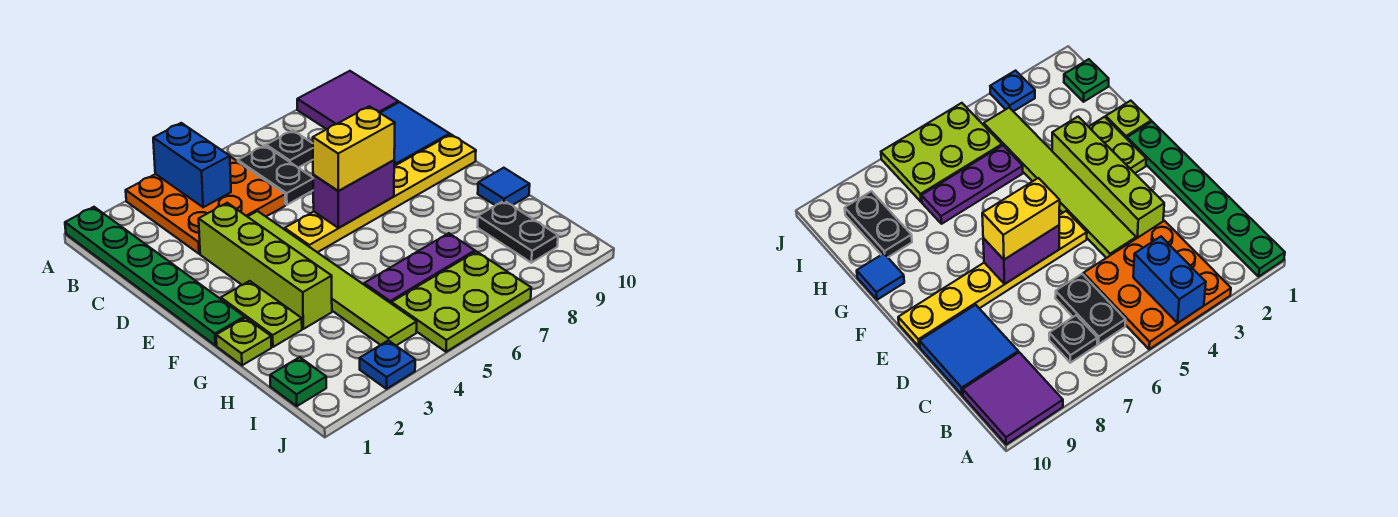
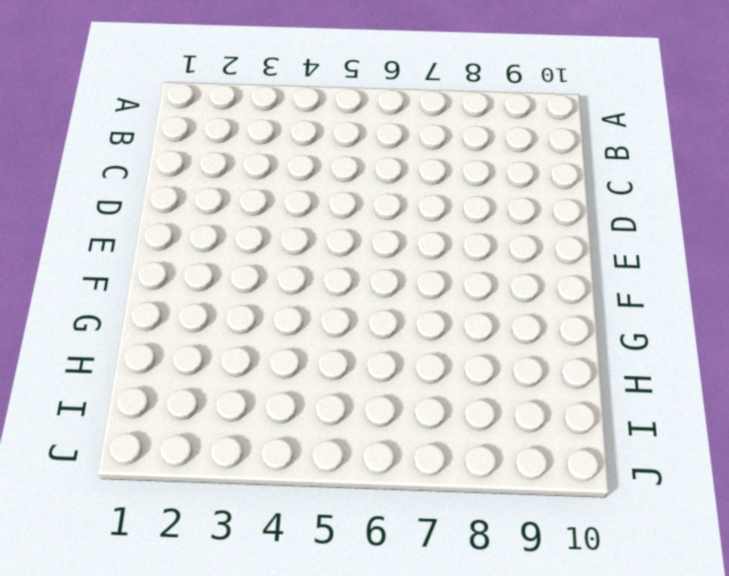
none -> green plate A1:F1 level 1
none -> orange plate A3:C5 level 1
none -> purple tile A9:B10 level 1

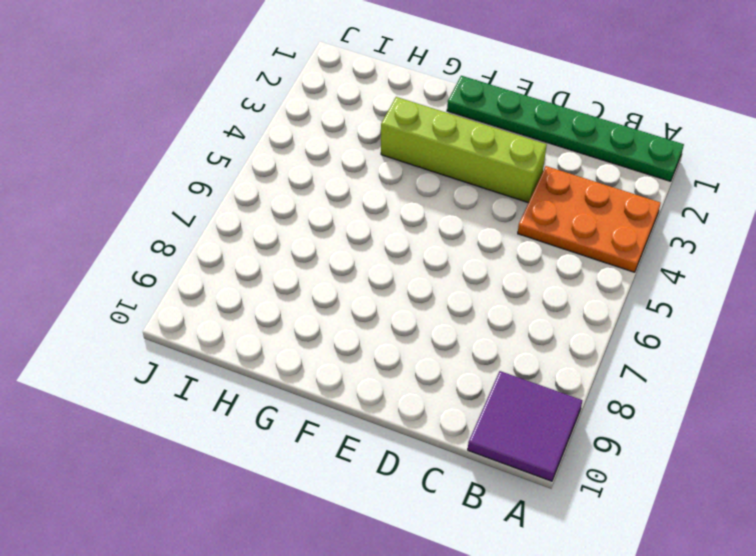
orange plate A3:C4 level 1 -> orange plate A3:C5 level 1
none -> black plate B6:C6 level 1
none -> black plate B7 level 1
none -> blue tile C9:D10 level 1

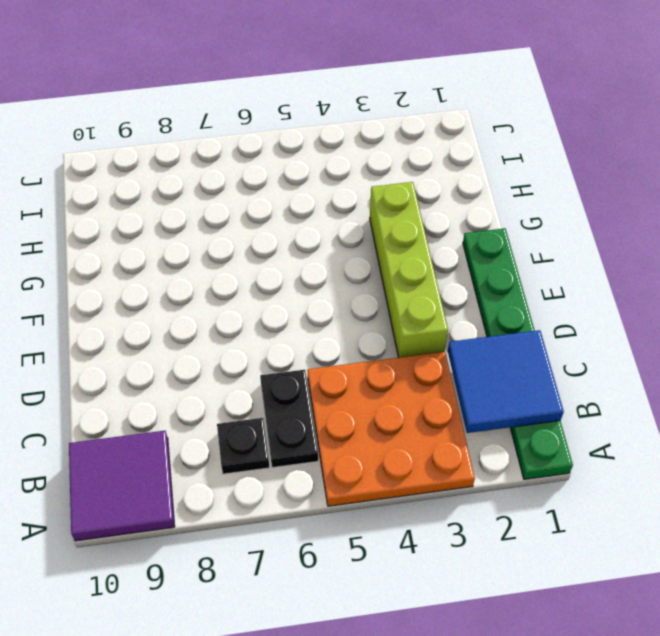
blue tile B1:C2 level 2 -> blue tile C9:D10 level 1
none -> lime tile D4:I4 level 1
none -> yellow plate E5:E10 level 1
none -> lime plate F2:G2 level 1

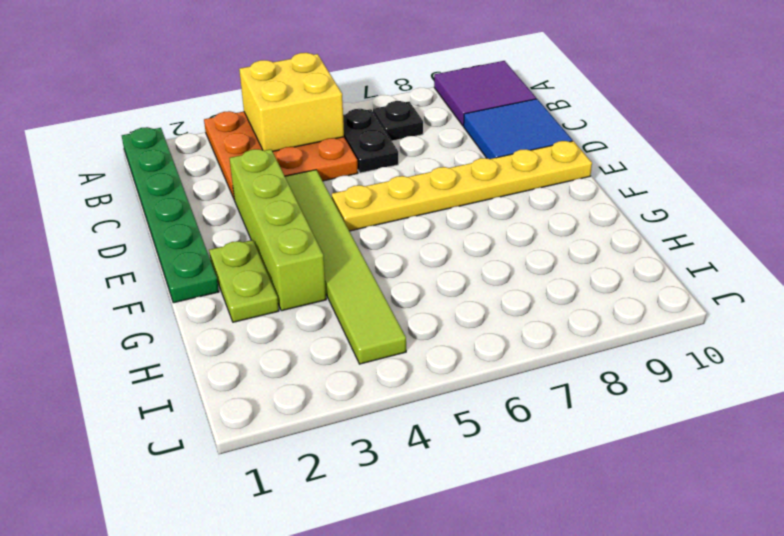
yellow brick A4:B5 level 2 -> blue brick A4:B4 level 2
none -> lime plate G1 level 1
none -> blue tile G10 level 1
none -> purple plate H5:H7 level 1

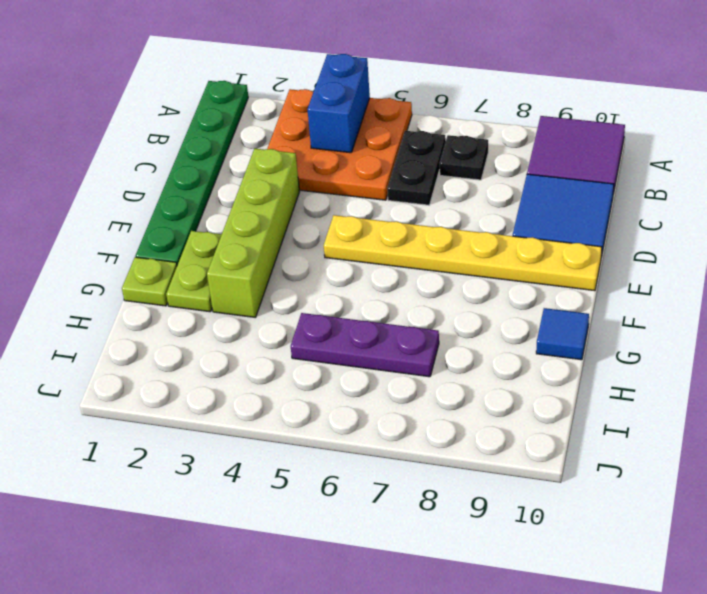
none -> lime tile D4:I4 level 1
none -> black plate H9:I9 level 1
none -> green plate I1 level 1

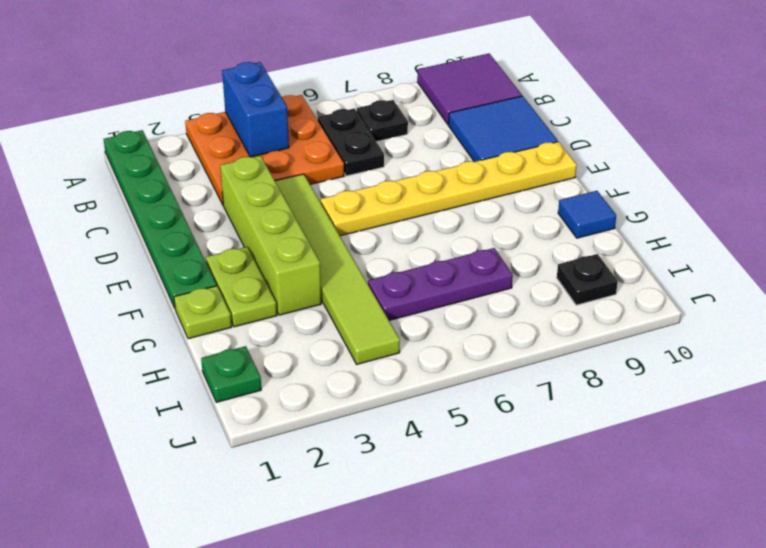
black plate I9 level 1 -> black plate H9:I9 level 1
none -> lime plate I5:J7 level 1
none -> blue plate J3 level 1
none -> purple brick E6:E7 level 2

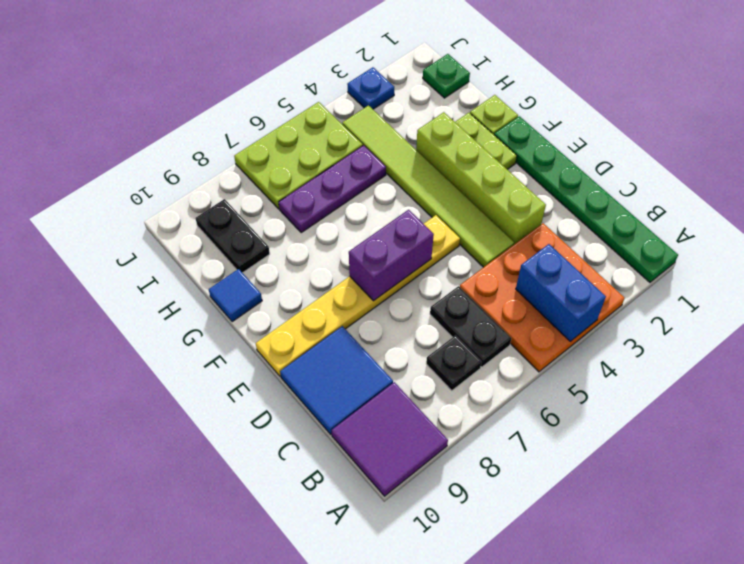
none -> yellow brick E6:E7 level 3

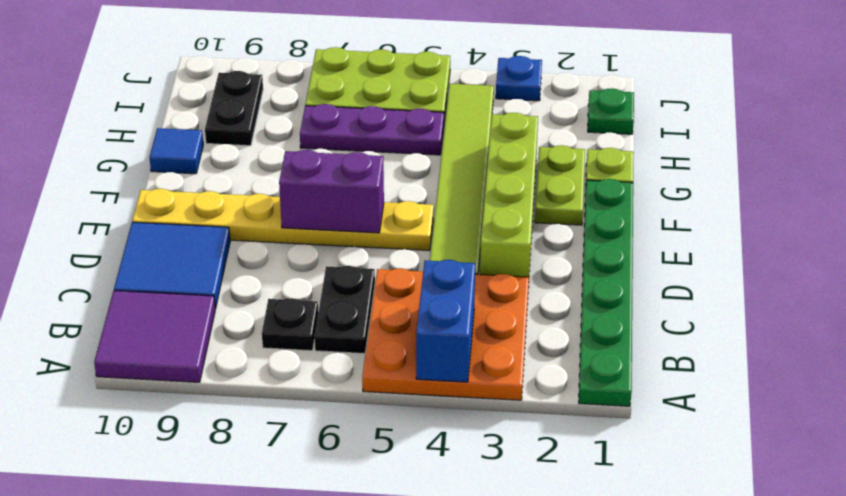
none -> yellow brick E6:E7 level 3

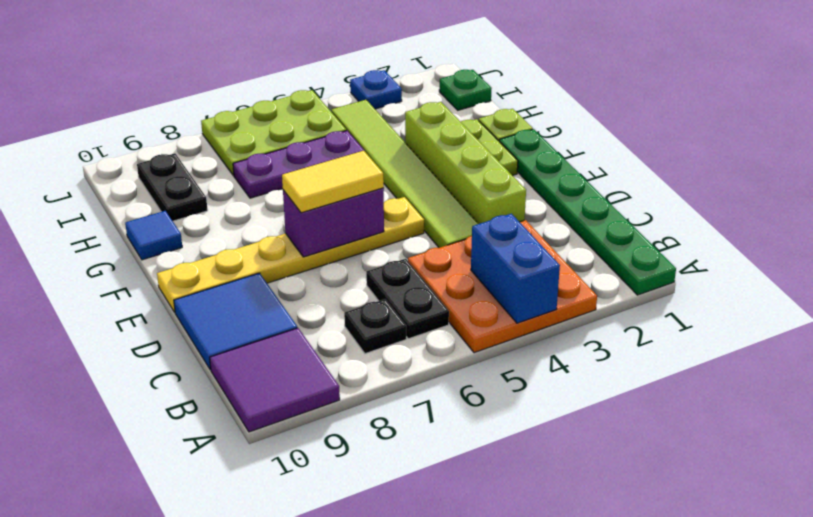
yellow tile E6:E7 level 3 -> yellow brick E6:E7 level 3

